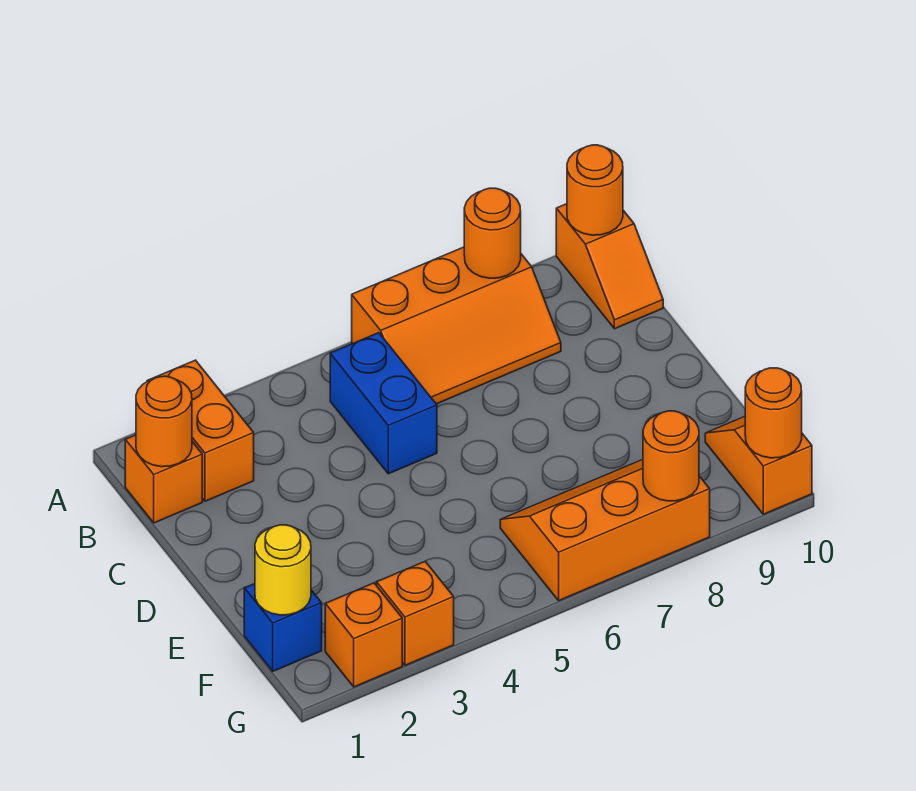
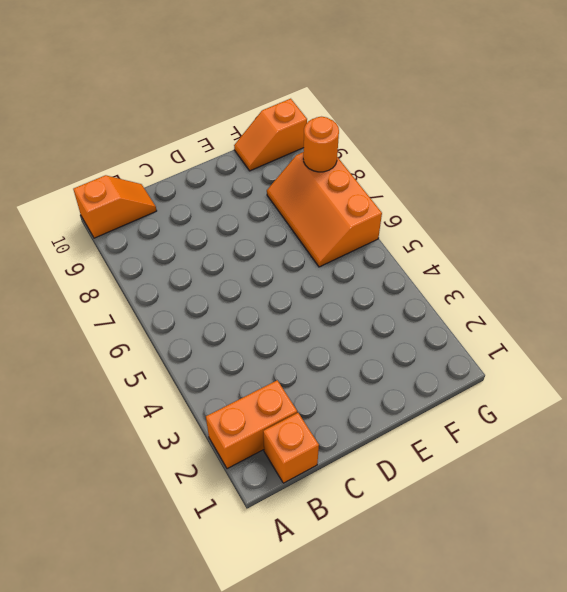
none -> orange slope A6:B8 level 1 top A
none -> blue brick B5:C5 level 1
none -> blue brick F1 level 1

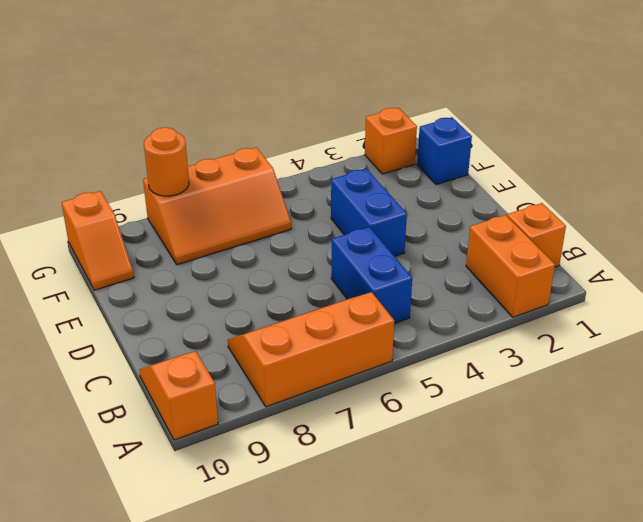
blue brick D4:E4 level 1 -> none
none -> orange brick G3 level 1
none -> orange round brick A8 level 2
none -> orange round brick A10 level 2

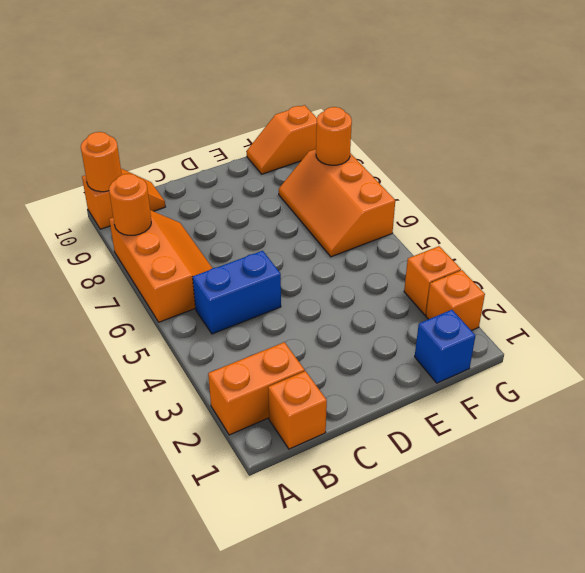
none -> orange round brick B1 level 2
none -> yellow round brick F1 level 2
none -> orange round brick G10 level 2

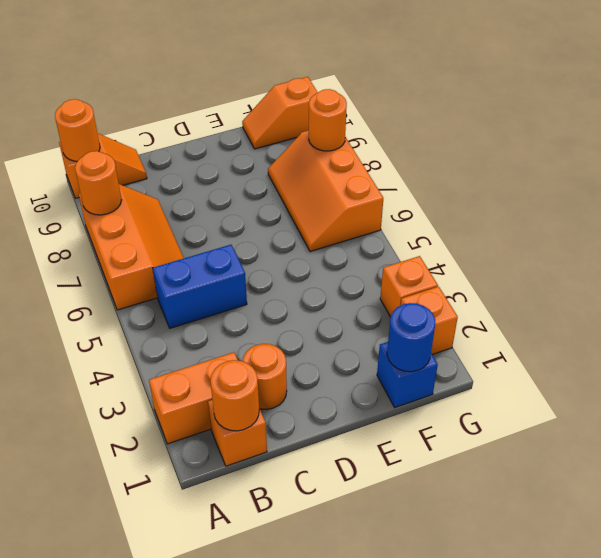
orange round brick C2 level 1 -> orange round brick G10 level 2
blue round brick F1 level 2 -> yellow round brick F1 level 2

